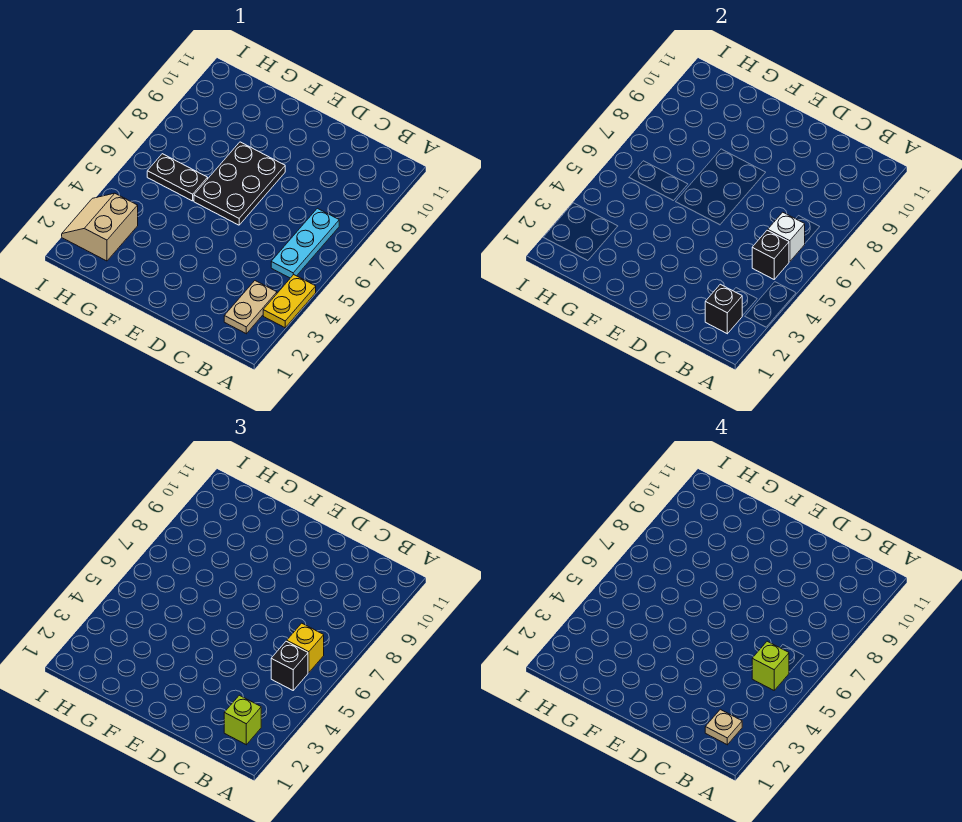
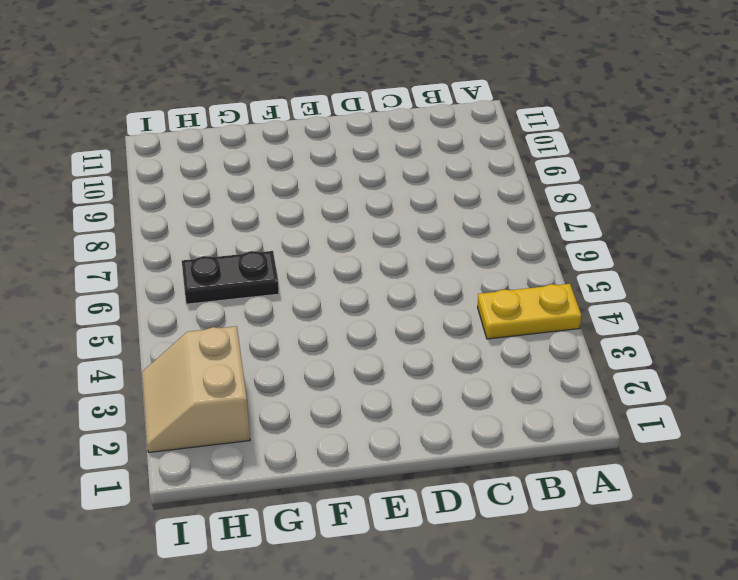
yellow plate A4:B4 level 1 -> yellow plate A3:A4 level 1
none -> tan plate B2:B3 level 1
none -> cyan plate B5:B7 level 1
none -> black plate E6:F8 level 1

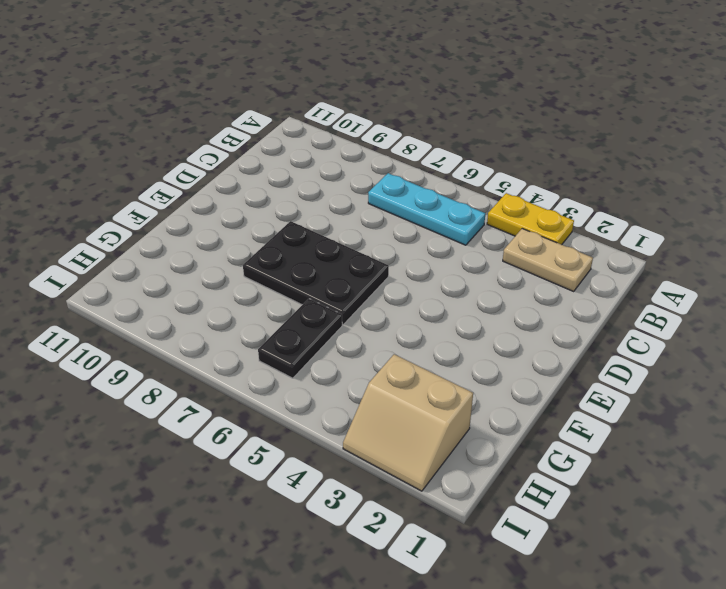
none -> black brick B2 level 2
none -> black brick B5 level 2
none -> white brick B6 level 2

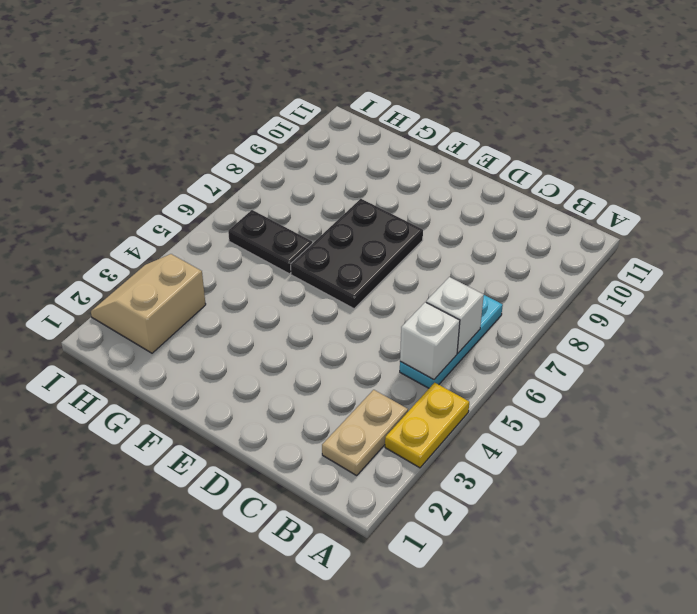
white brick B5 level 2 -> black brick B5 level 2
none -> black brick B2 level 2
none -> lime brick B2 level 3
none -> black brick B5 level 3

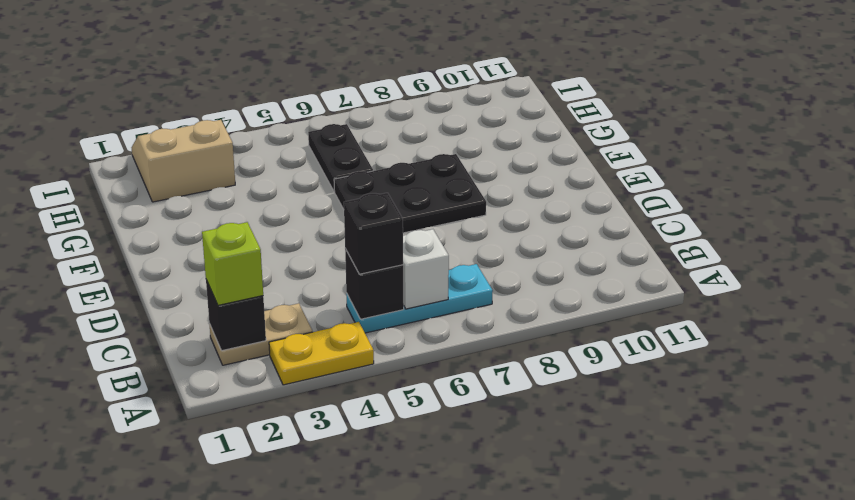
none -> yellow brick B6 level 3
none -> tan plate B2 level 4
none -> lime brick B5 level 4

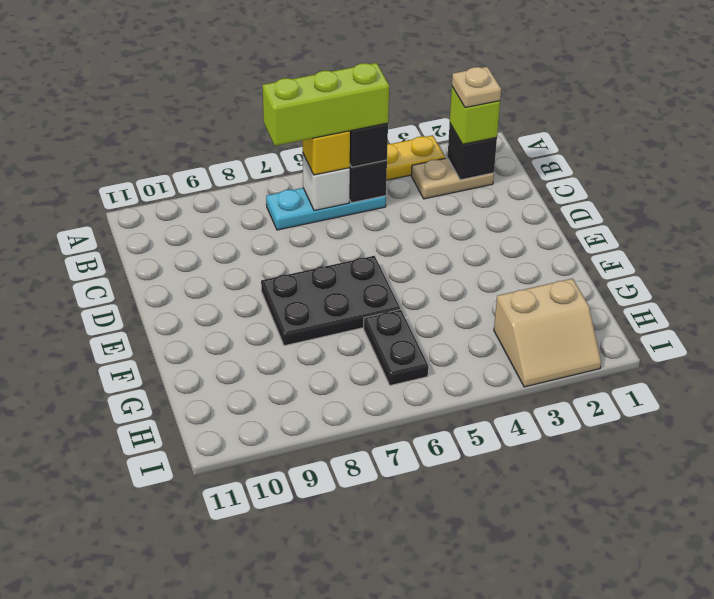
lime brick B5:B7 level 4 -> lime brick B5 level 4

